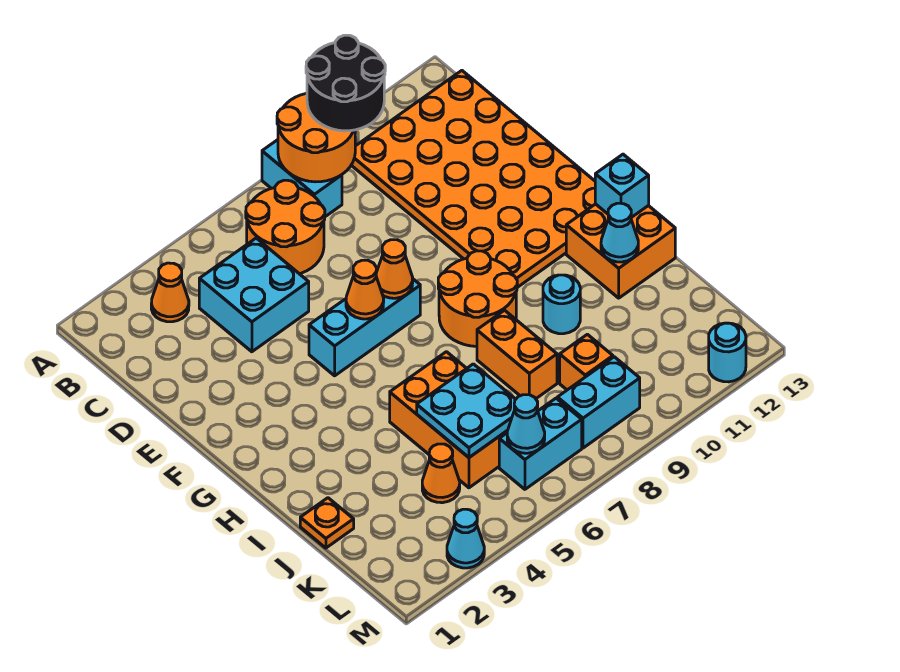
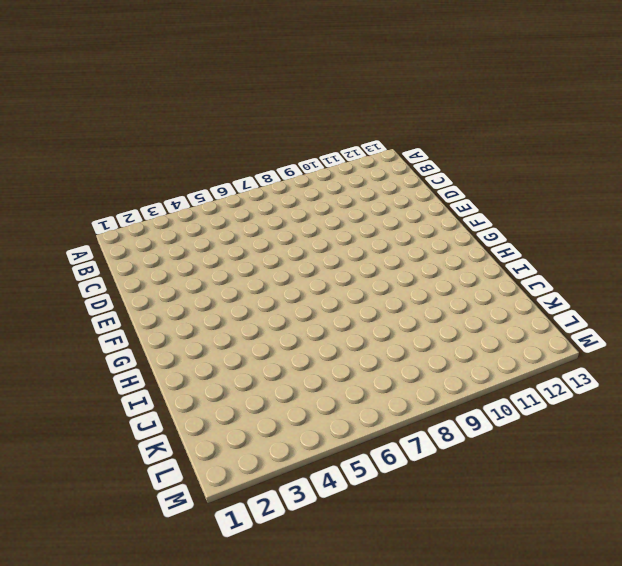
none -> cyan brick A8:B8 level 1
none -> orange cone B3 level 1
none -> orange round brick B6:C7 level 1

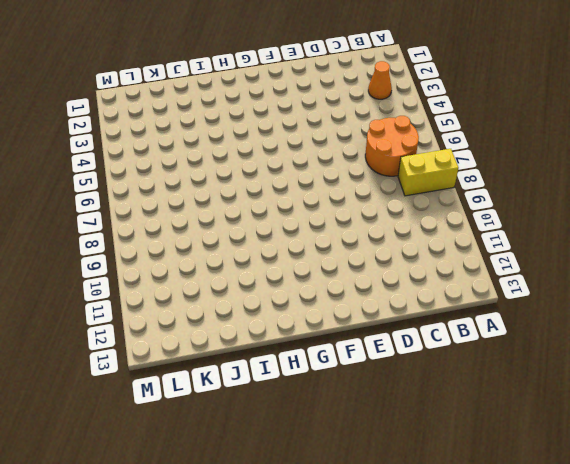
yellow brick A8:B8 level 1 -> cyan brick A8:B8 level 1
none -> orange plate B10:G13 level 1
none -> cyan brick C4:D5 level 1
none -> cyan brick F5:F7 level 1

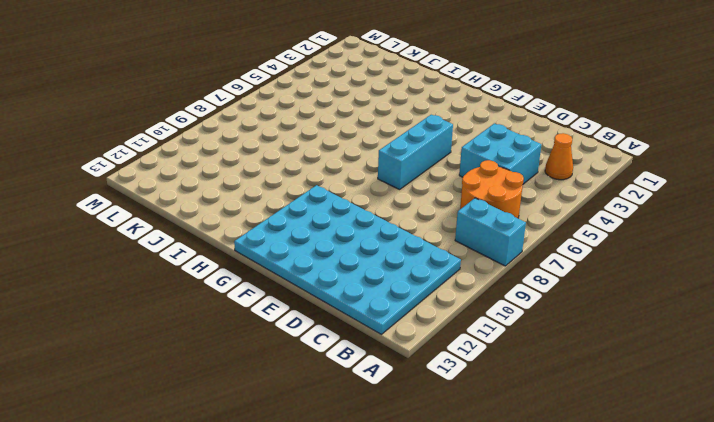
cyan plate B10:G13 level 1 -> orange plate B10:G13 level 1
none -> orange round brick G8:H9 level 1
none -> orange brick H12:I13 level 1
none -> orange brick I5:K6 level 1

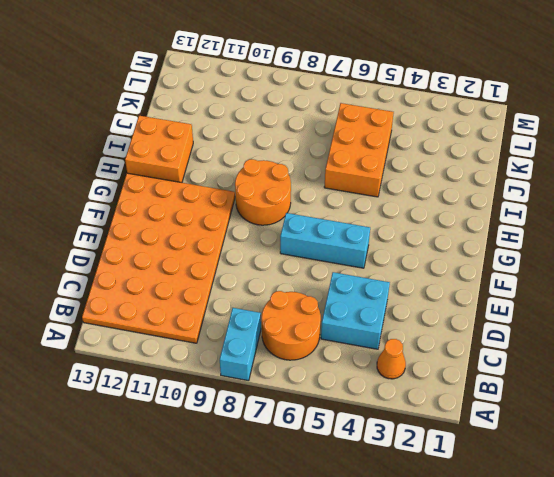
none -> orange brick I8:J8 level 1
none -> cyan round brick I10 level 1
none -> orange plate J1 level 1

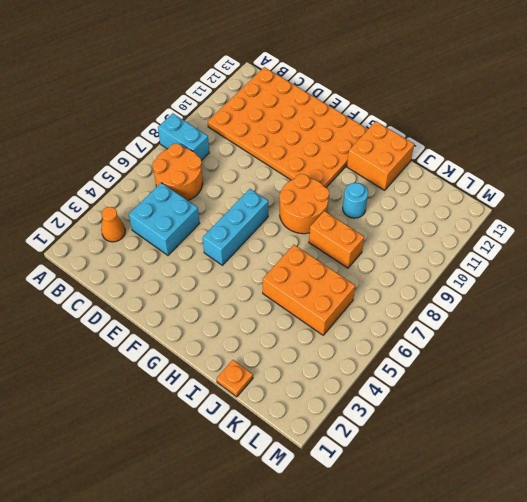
none -> orange cone K4 level 1
none -> orange brick K9 level 1
none -> cyan brick L6:L7 level 1

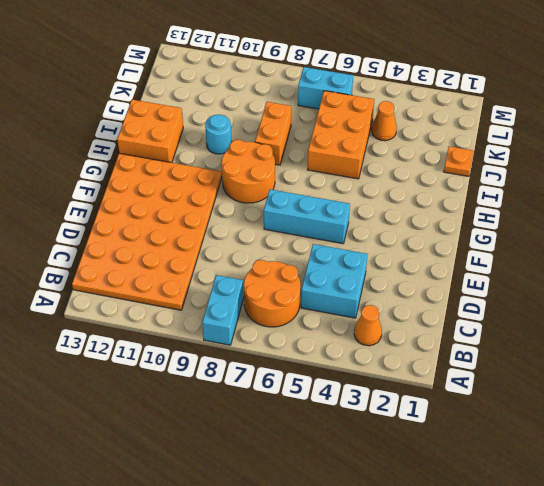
none -> orange brick K9 level 1
none -> cyan brick L8:L9 level 1
none -> cyan cone M3 level 1

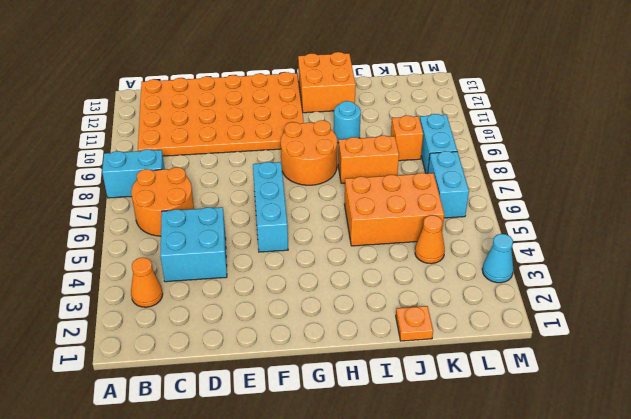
none -> cyan round brick M12 level 1
none -> orange round brick A8:B9 level 2
none -> orange cone F6 level 2

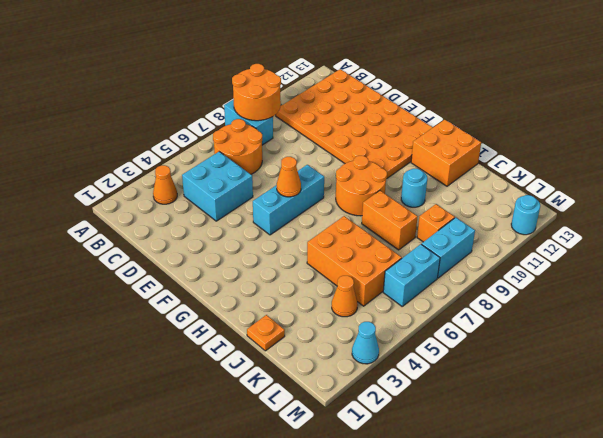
none -> orange cone F7 level 2
none -> cyan brick H13 level 2
none -> cyan cone I12 level 2

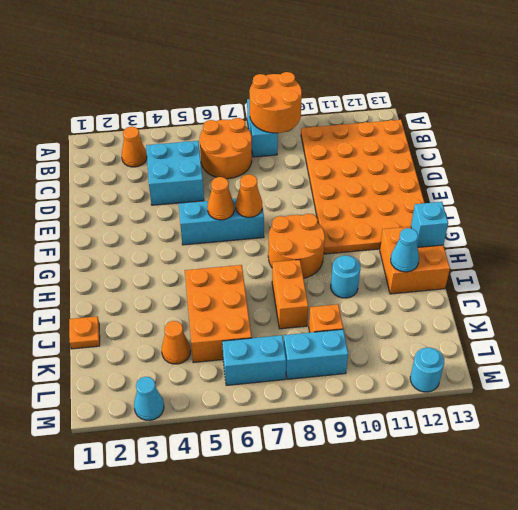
none -> cyan plate J5:K6 level 2
none -> cyan cone L6 level 2
none -> black round brick A9:B10 level 3

